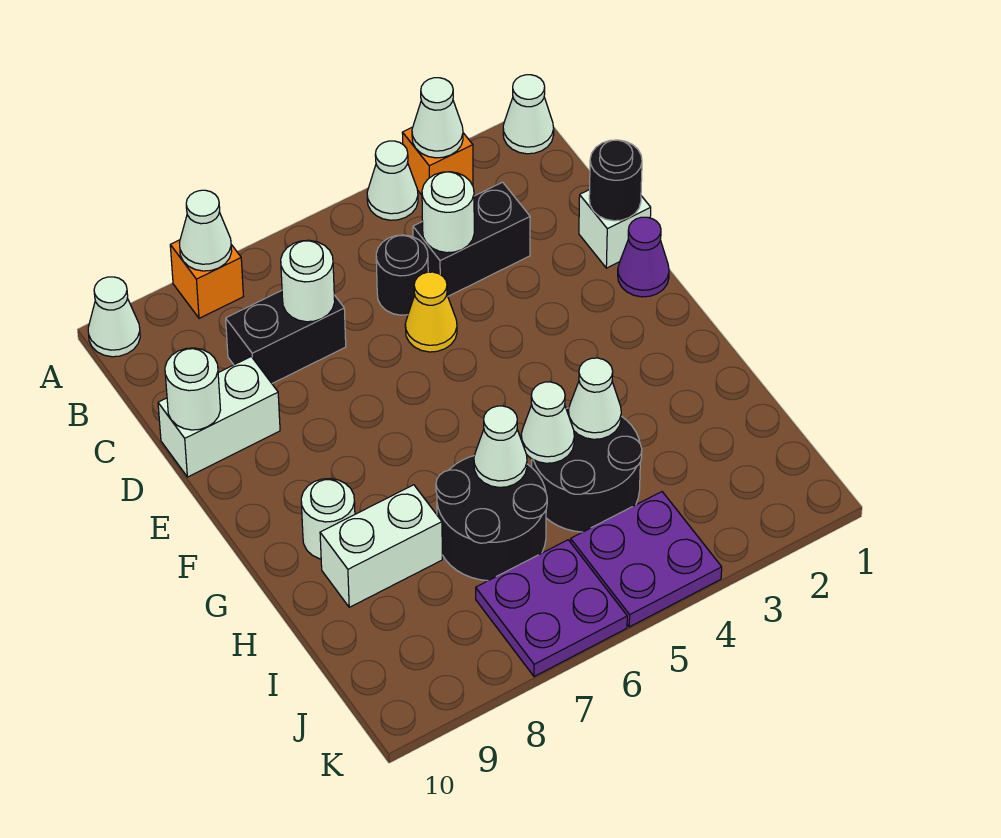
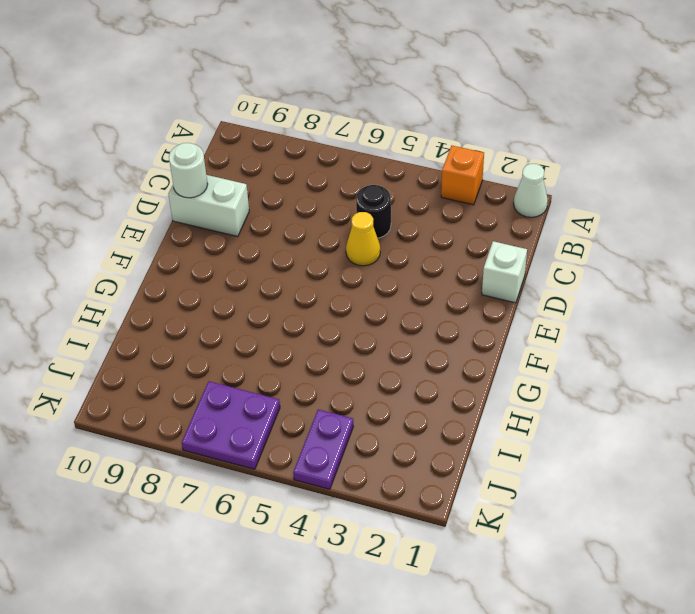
purple plate J4:K4 level 1 -> purple plate J4:K5 level 1
none -> white cone A4 level 1
none -> orange brick A8 level 1
none -> white cone A10 level 1

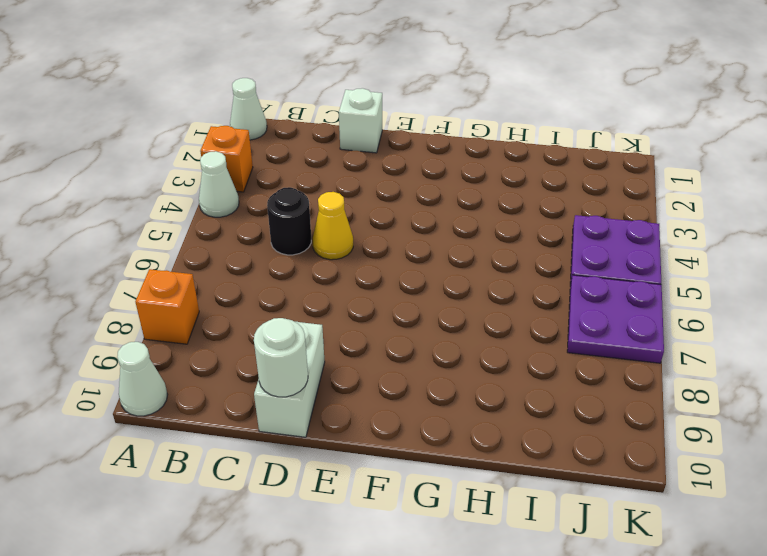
none -> black brick C3:C4 level 1
none -> black brick C7:C8 level 1
none -> purple cone E1 level 1

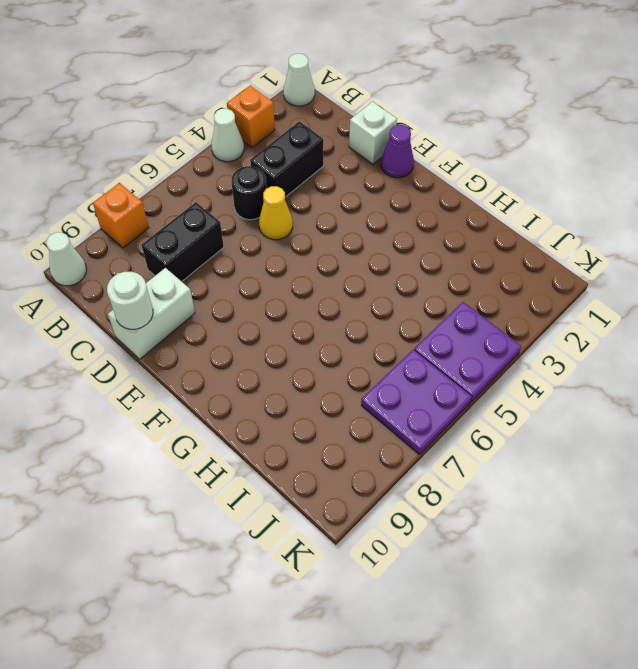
none -> white round brick G9 level 1
none -> black round brick H4:I5 level 1
none -> black round brick H6:I7 level 1

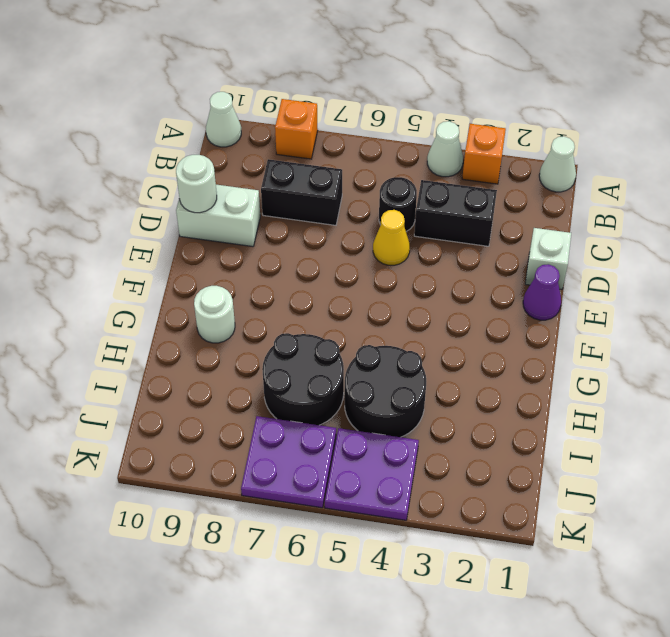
none -> white brick H8:H9 level 1
none -> white cone A3 level 2
none -> white cone A8 level 2

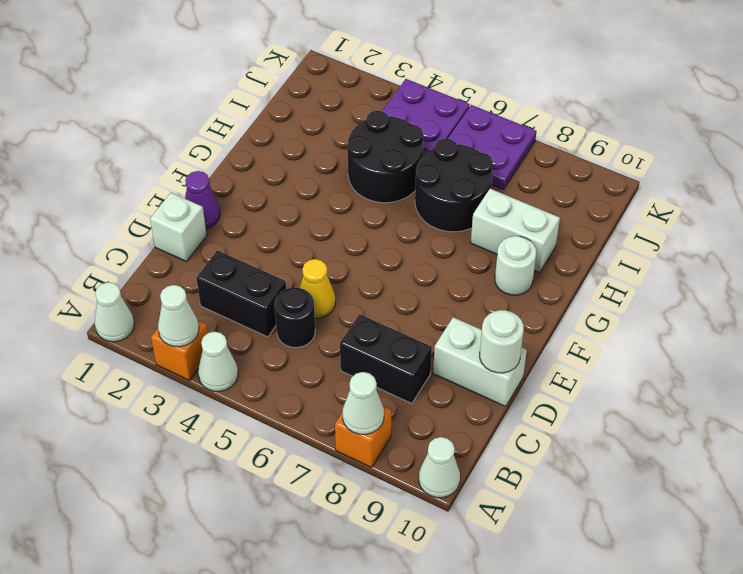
none -> white round brick C4 level 2
none -> white round brick C7 level 2
none -> black round brick D1 level 2

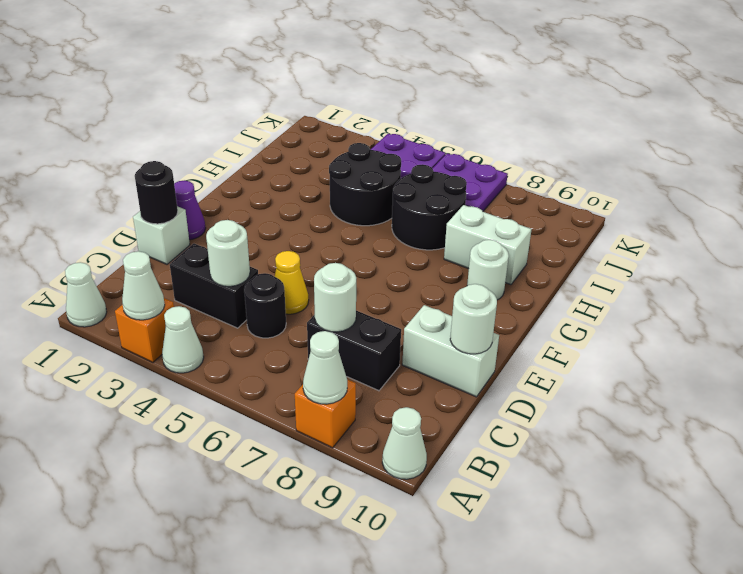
none -> white cone H4 level 2
none -> white cone H5 level 2
none -> white cone H6 level 2

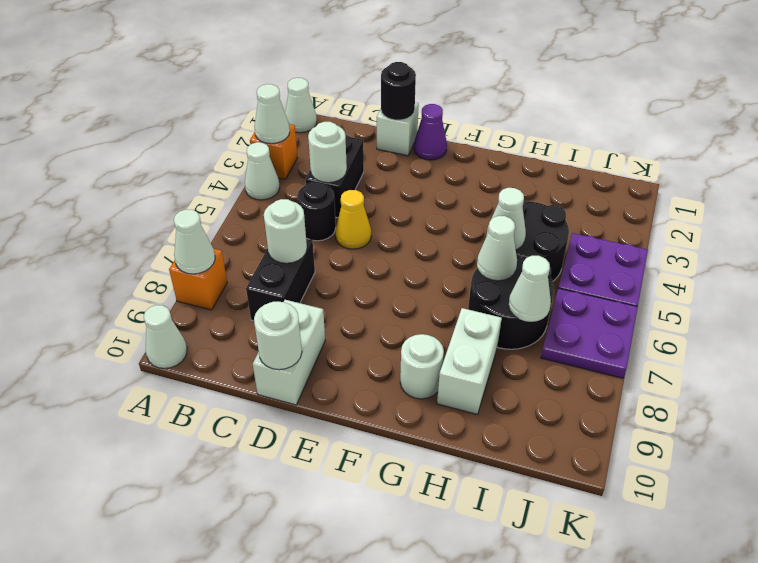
white cone I7 level 2 -> white cone H4 level 2

